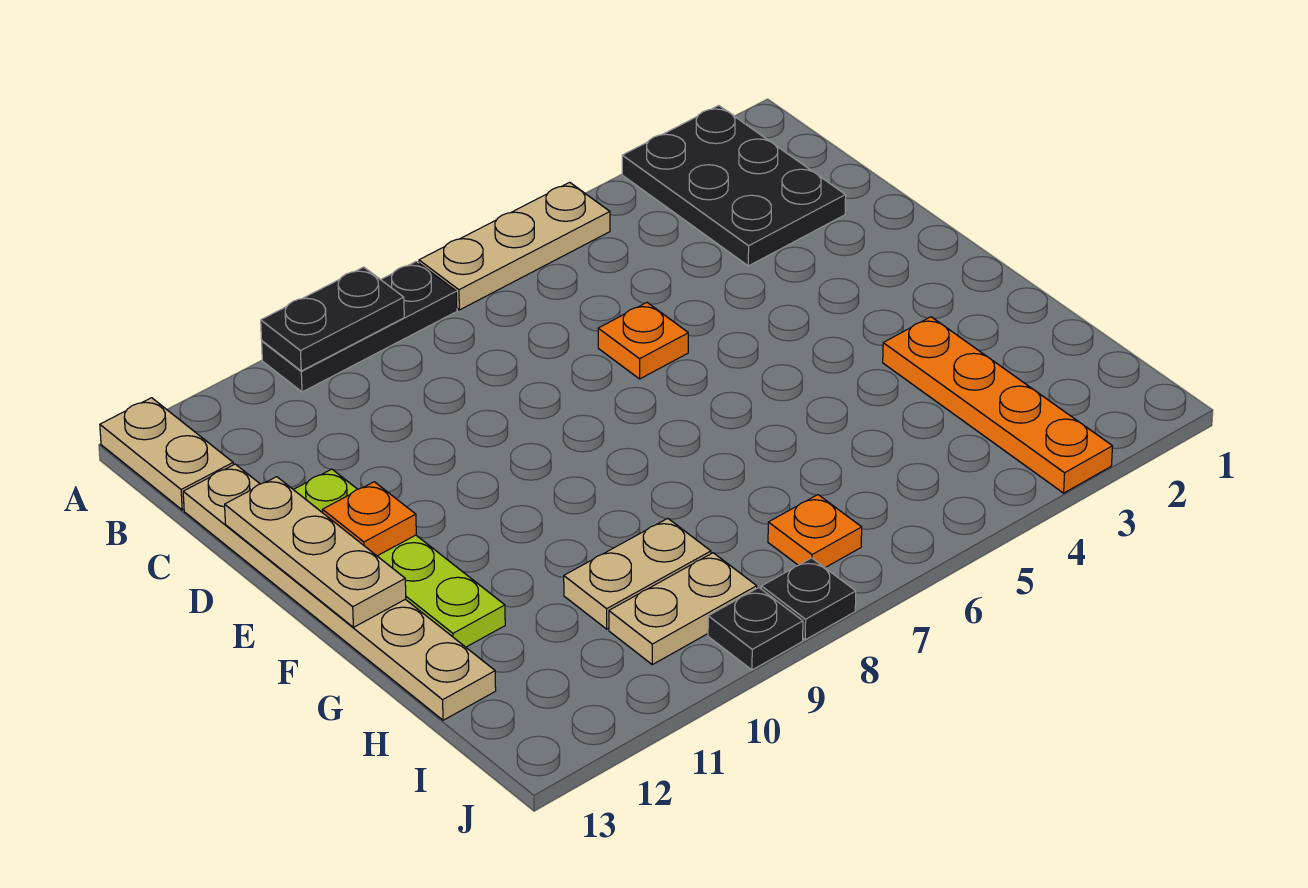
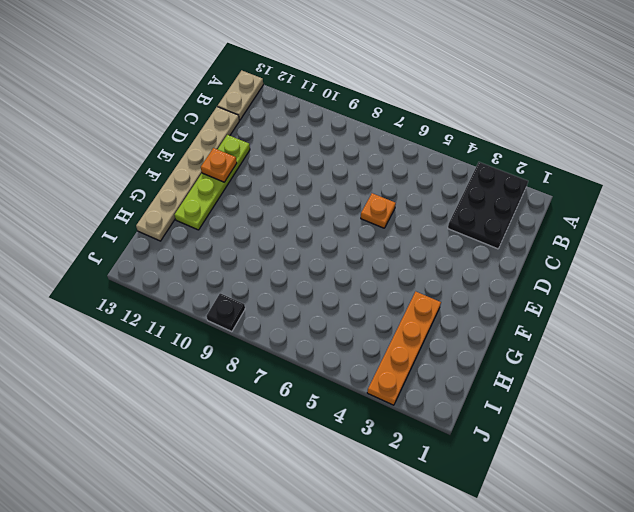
none -> tan plate A5:A7 level 1
none -> black plate A8:A10 level 1
none -> tan plate H9:H10 level 1

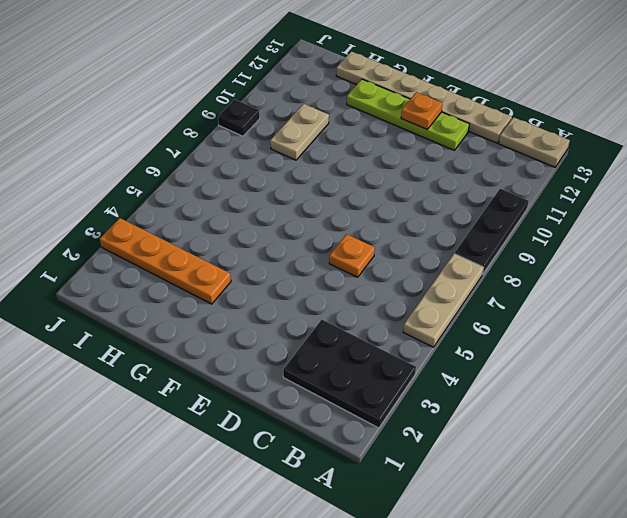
none -> orange plate I7 level 1
none -> tan plate I9:I10 level 1
none -> black plate J8 level 1

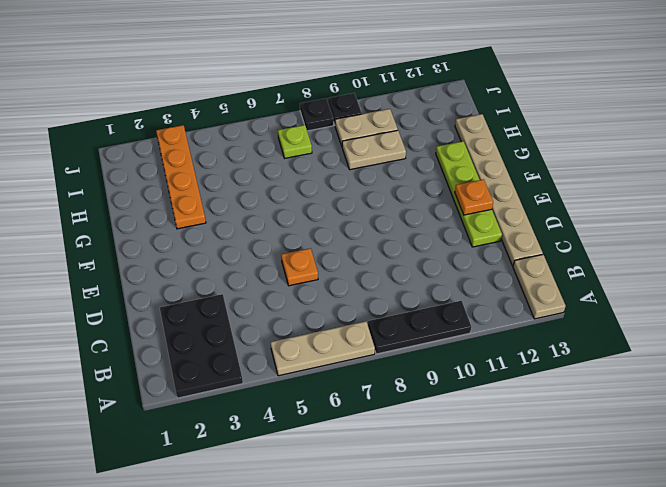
lime plate I7 level 1 -> orange plate I7 level 1
none -> black plate A9:A10 level 2
none -> tan plate D13:F13 level 2

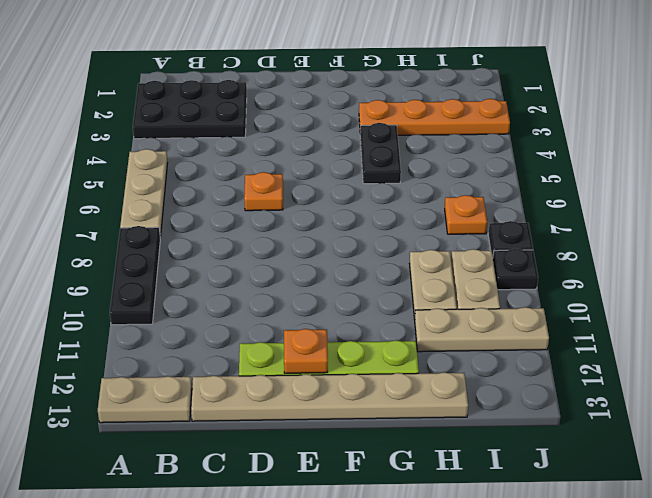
black plate G4:G5 level 1 -> black plate A9:A10 level 2
tan plate H11:J11 level 1 -> tan plate D13:F13 level 2

